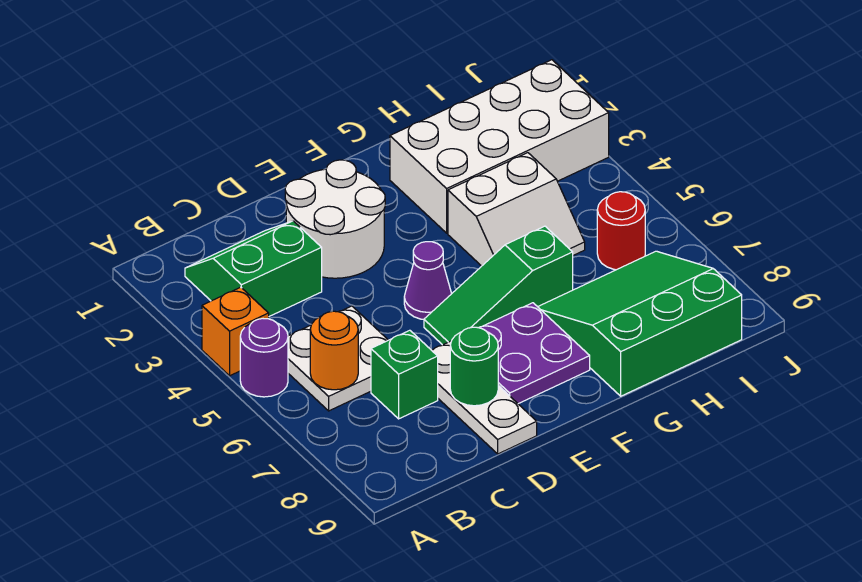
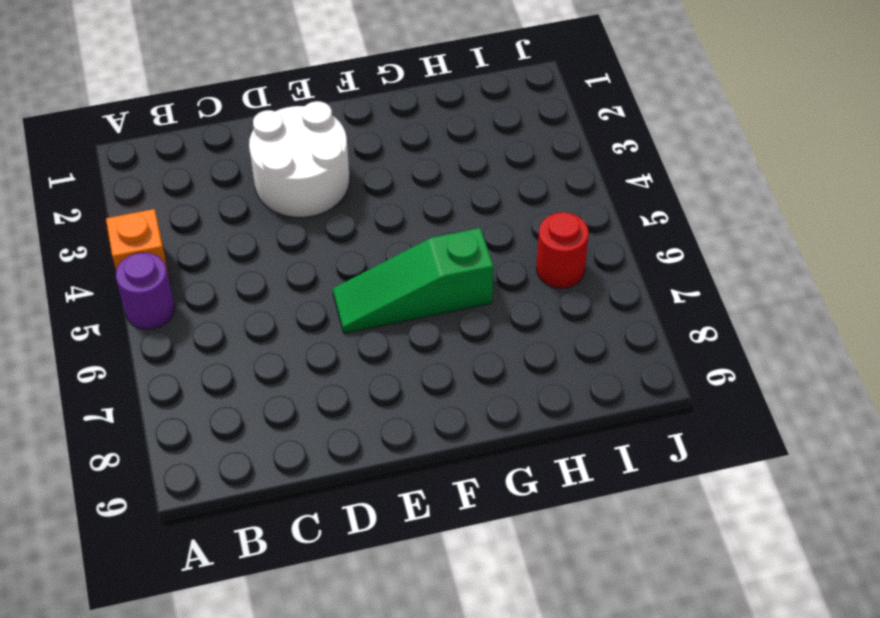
none -> green slope B2:C3 level 1 top 3
none -> white plate B5:C6 level 1
none -> green brick C7 level 1

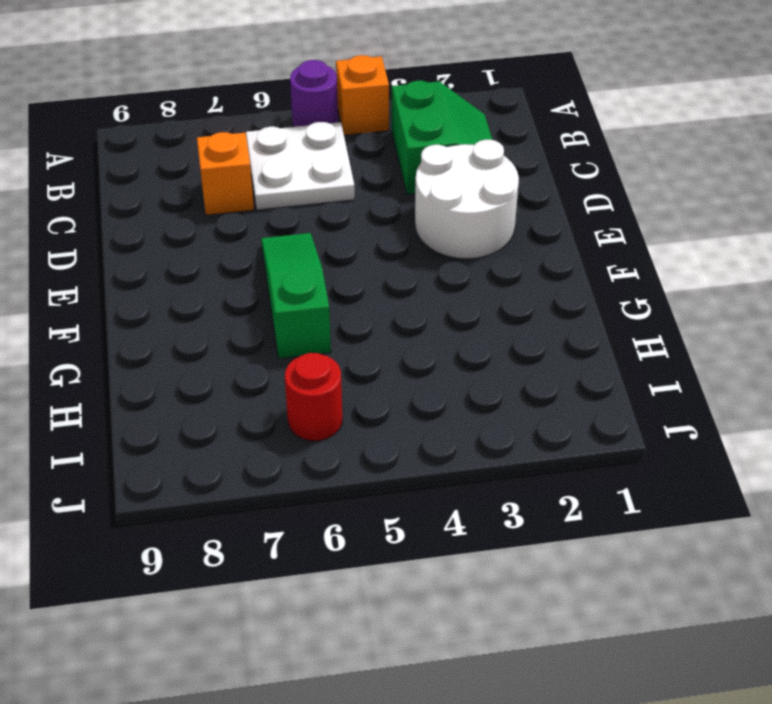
orange brick C7 level 1 -> green brick C7 level 1
none -> white plate D7:D9 level 1
none -> purple cone E5 level 1
none -> purple plate E7:F8 level 1

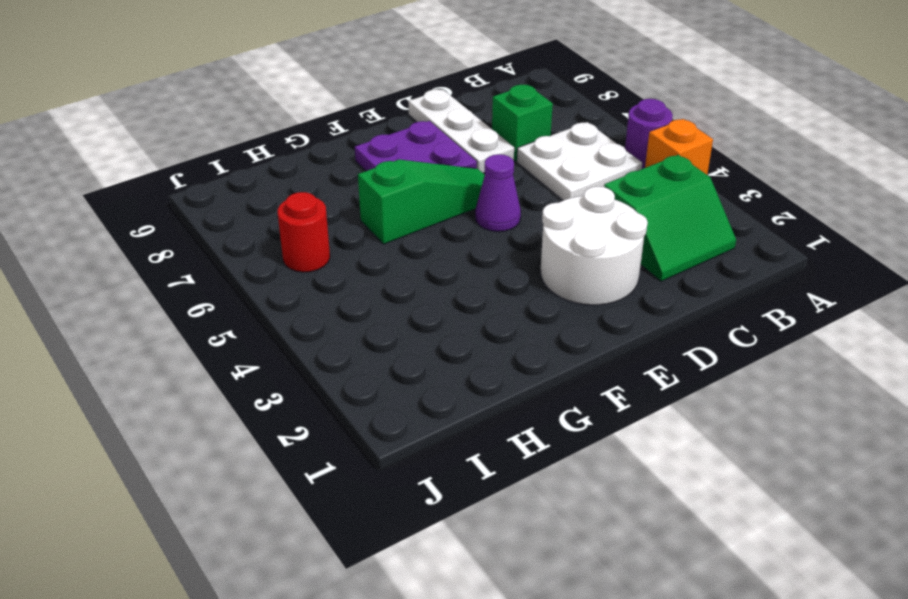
none -> white brick G2:J3 level 1
none -> white slope G4:H5 level 1 top 4
none -> green slope G7:I9 level 1 top 9

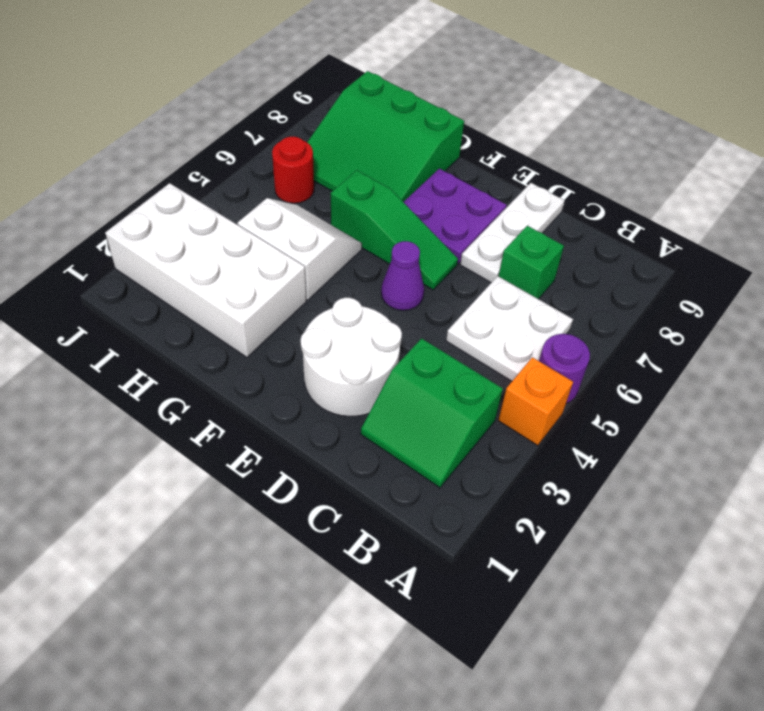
none -> orange round brick B6 level 2
none -> green round brick D8 level 2

